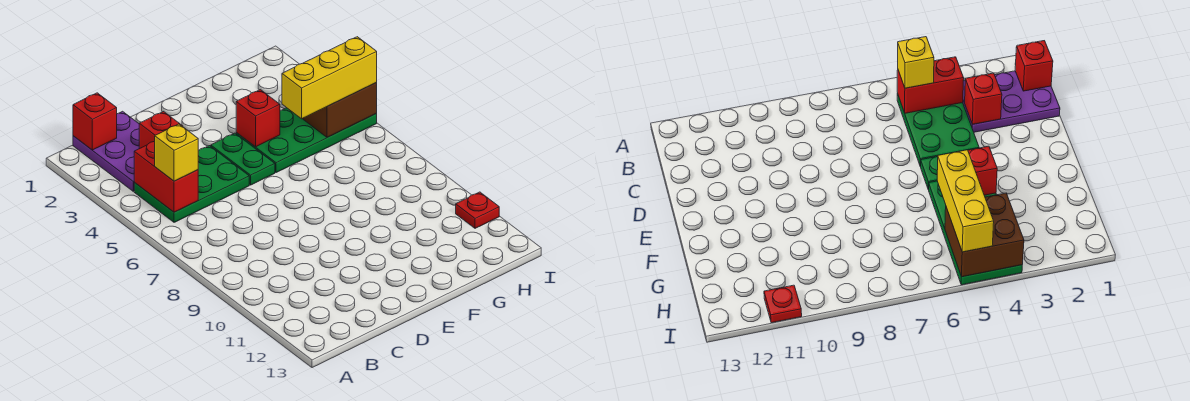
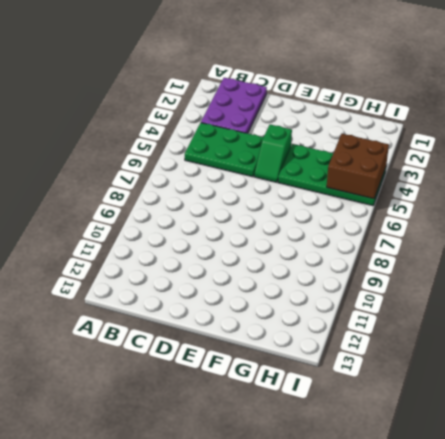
green slope E4:E5 level 1 top 4 -> green plate E4:E5 level 1
none -> red plate I11 level 1
none -> red brick B1 level 2
none -> red brick B4:B5 level 2

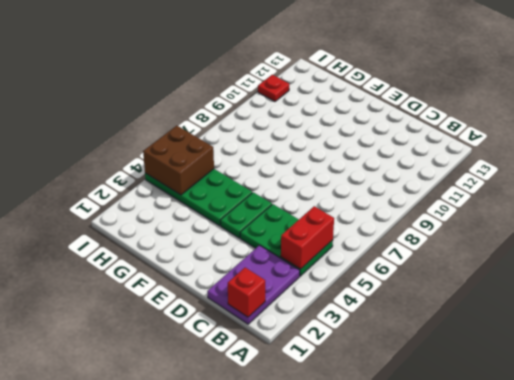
none -> red brick C3 level 2
none -> red brick F4 level 2
none -> yellow brick B5 level 3

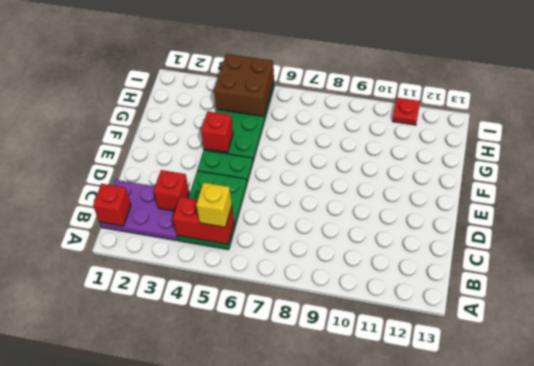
none -> yellow brick G5:I5 level 3

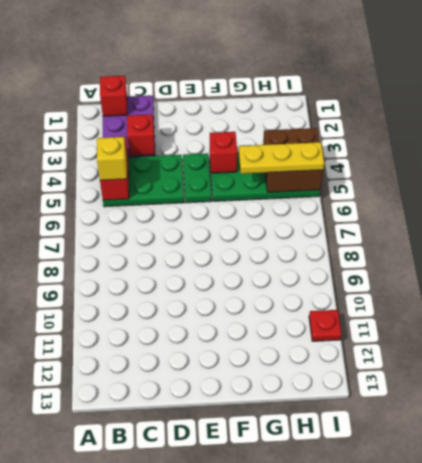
yellow plate G5:I5 level 3 -> yellow brick G5:I5 level 3

